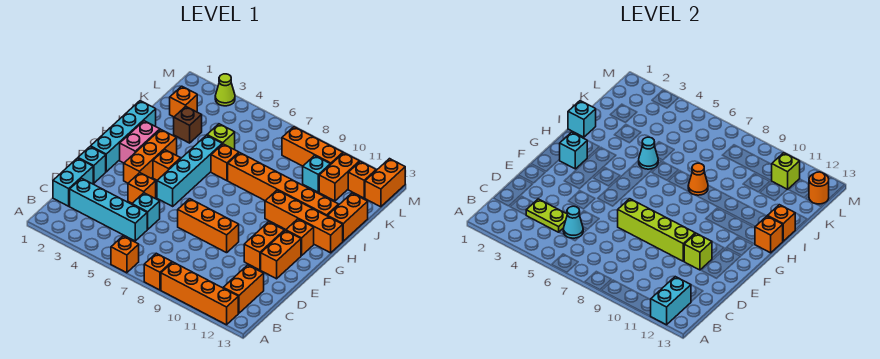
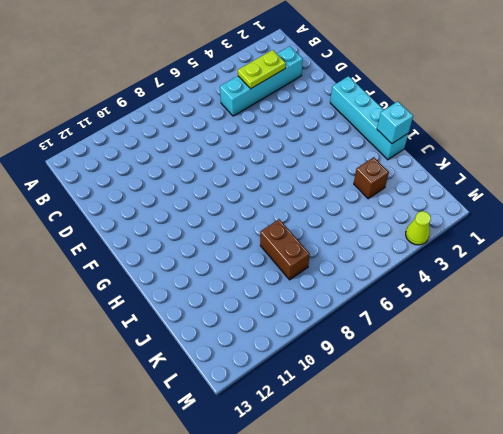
brown brick J8:K8 level 1 -> none
none -> orange brick A6 level 1
none -> orange brick A8 level 1
none -> orange brick A9:A12 level 1
none -> orange brick B12:C12 level 1

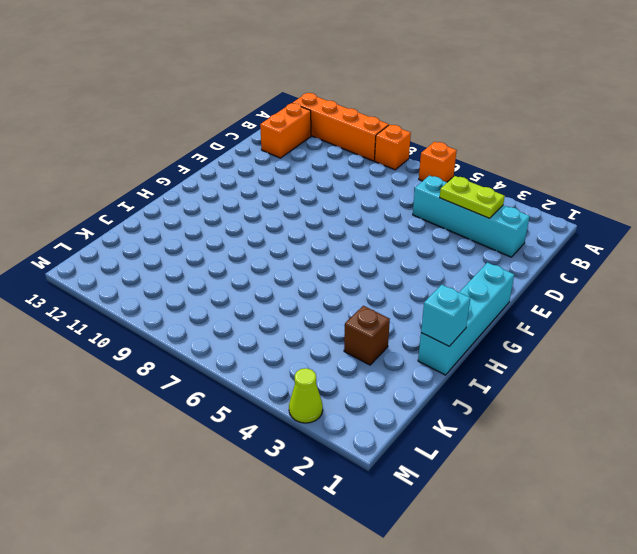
none -> cyan brick C1:D1 level 1
none -> cyan brick D5 level 1
none -> cyan brick E1 level 1
none -> orange brick E4 level 1

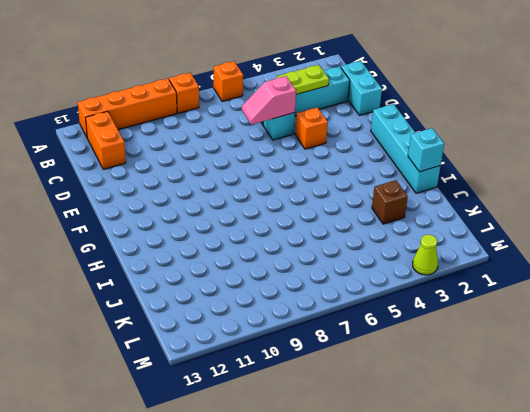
pink slope D5:D6 level 2 top 5 -> none
none -> cyan brick E1 level 1
none -> orange brick E7:E9 level 1
none -> orange brick E11:F11 level 1
none -> orange brick E12:F12 level 1

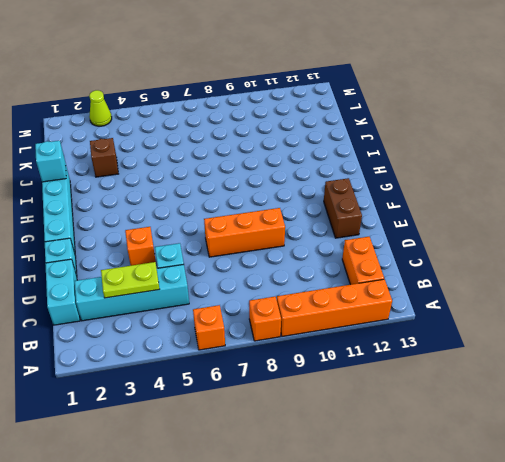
brown brick E12:F12 level 1 -> orange brick E12:F12 level 1
none -> orange brick E11:F11 level 1
none -> orange brick F3:H3 level 1
none -> cyan brick F5:I5 level 1
none -> pink brick G2:H2 level 1

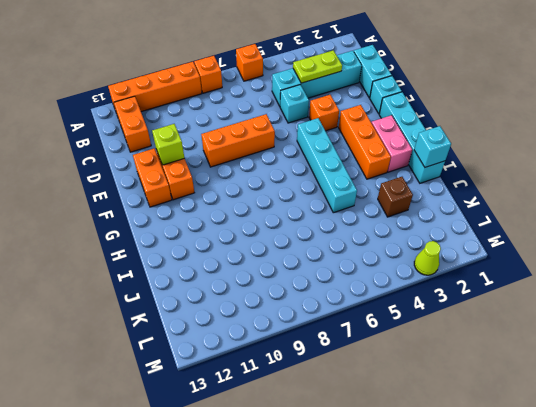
none -> orange brick G4 level 1
none -> orange brick G12 level 1
none -> orange brick H10:H13 level 1
none -> orange brick I6 level 1

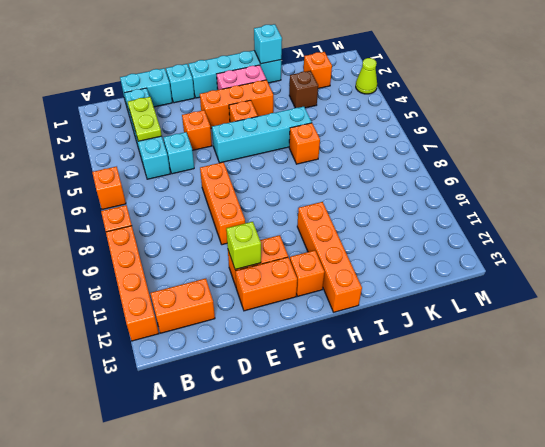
none -> orange brick I7:I12 level 1
none -> orange brick I13:J13 level 1
none -> lime brick J5 level 1
none -> cyan brick K10 level 1

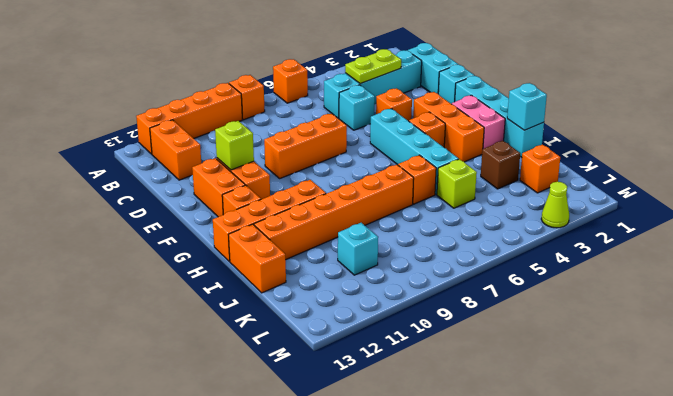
none -> orange brick K11:L11 level 1
none -> orange brick L8:L10 level 1
none -> orange brick L12 level 1
none -> orange brick L13:M13 level 1

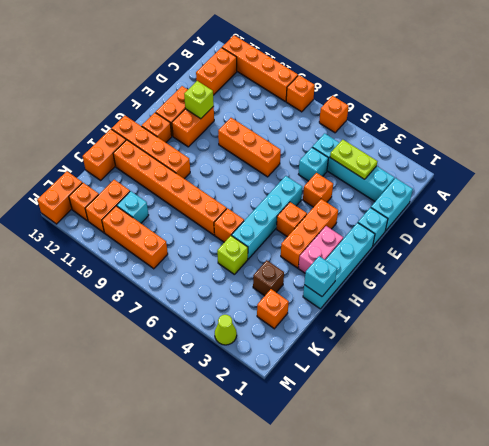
none -> cyan brick A12:B12 level 2
none -> cyan cone C5 level 2
none -> lime brick E7:E10 level 2
none -> cyan brick G2 level 2

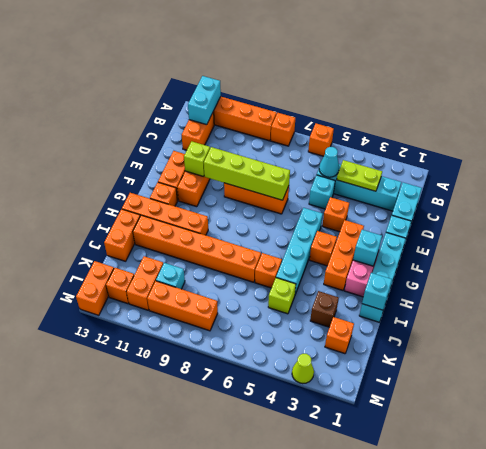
none -> orange brick H13 level 2
none -> cyan cone I5 level 2
none -> orange cone I8 level 2
none -> orange brick I13 level 2

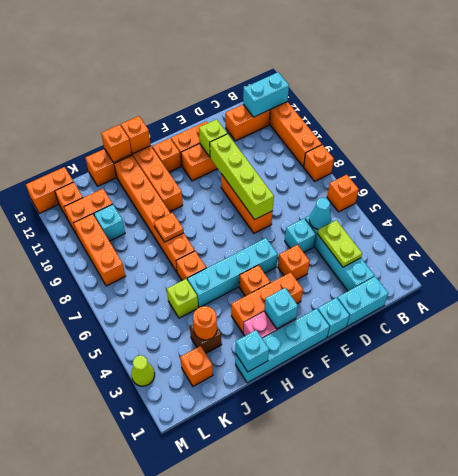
orange plate I8 level 2 -> orange cone I8 level 2
orange round brick J3 level 2 -> orange round brick L13 level 2
none -> cyan cone I5 level 2
none -> lime brick L11 level 2

